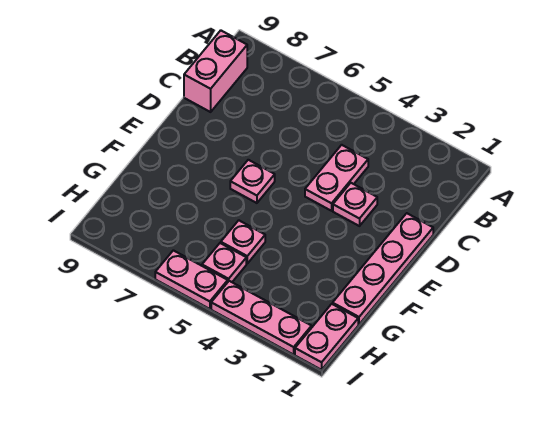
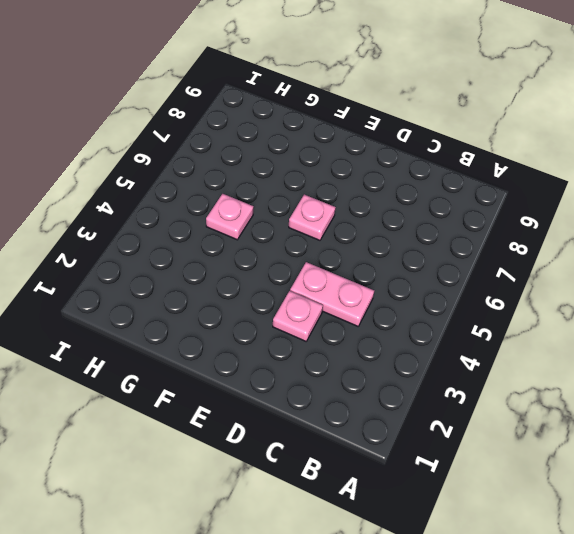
none -> pink brick B9:C9 level 1
none -> pink plate D1:G1 level 1

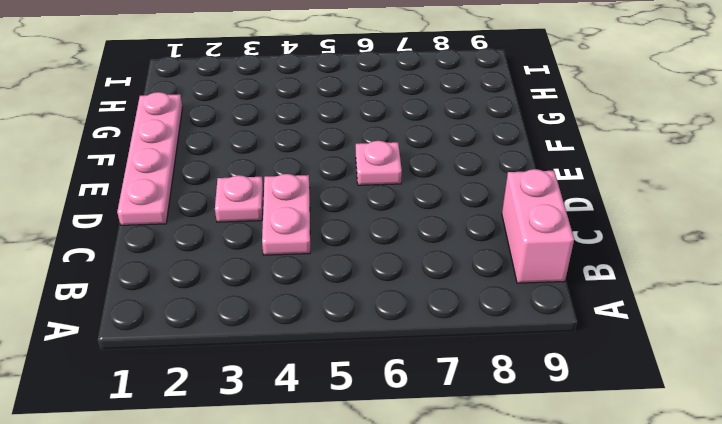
none -> pink plate G5 level 1
none -> pink plate H1:I1 level 1

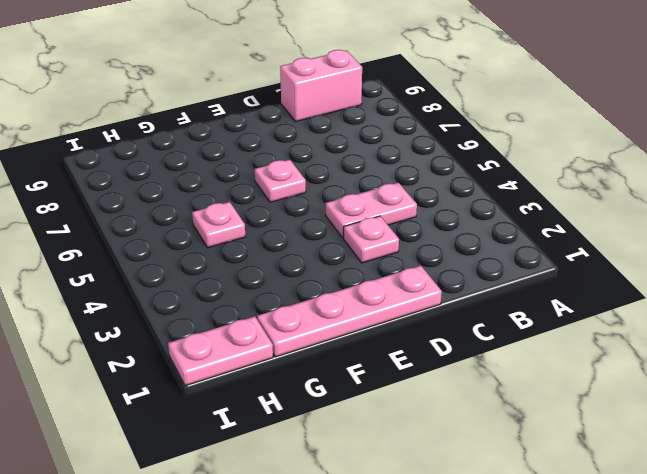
none -> pink plate H5 level 1
none -> pink plate I2:I4 level 1

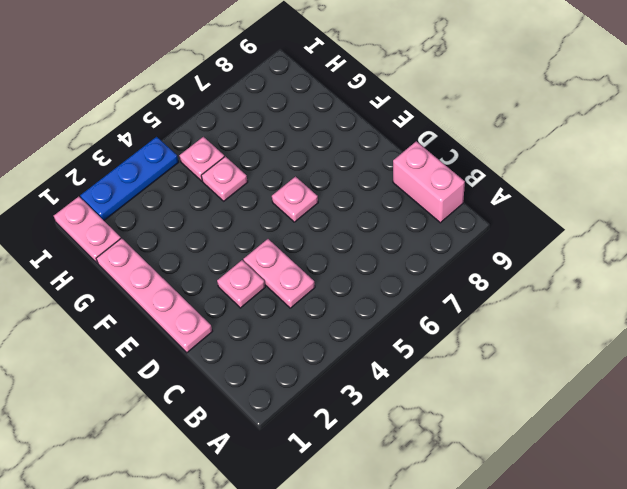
blue plate I2:I4 level 1 -> pink plate I2:I4 level 1
none -> pink plate I5:I6 level 1

